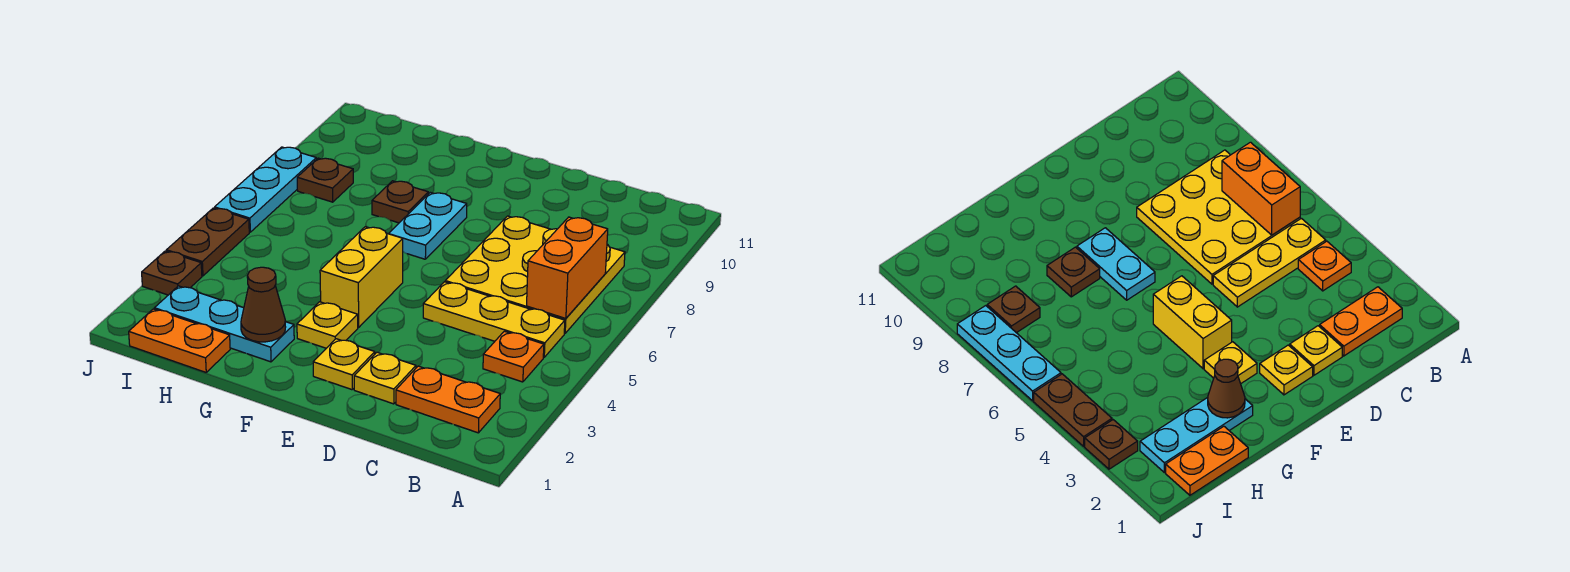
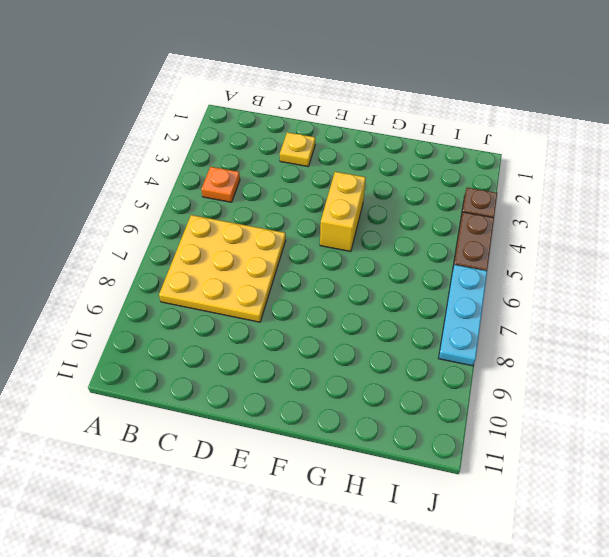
none -> orange plate B2:C2 level 1
none -> yellow plate B5:D5 level 1
none -> yellow plate E2 level 1

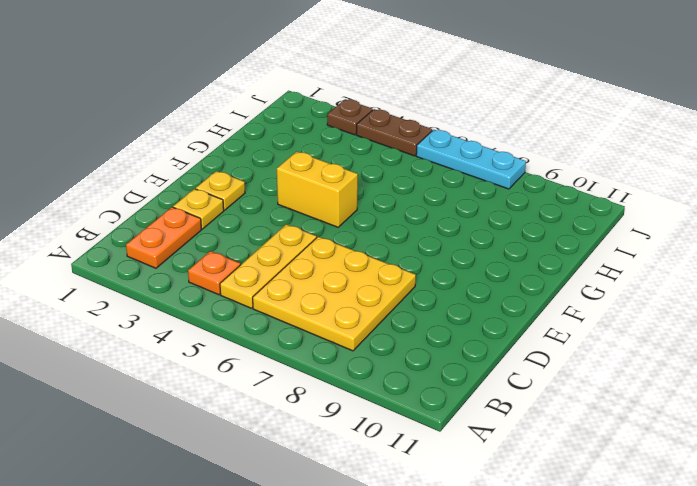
none -> yellow plate F3 level 1
none -> cyan plate F7:F8 level 1
none -> cyan plate G2:I2 level 1

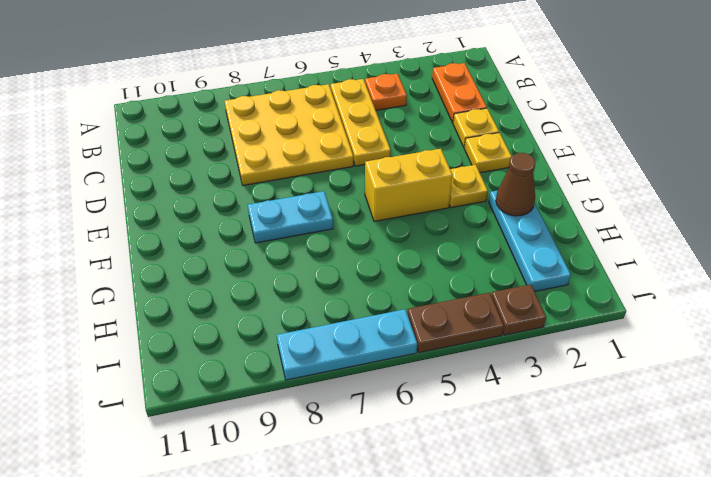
none -> brown plate G8 level 1
none -> orange plate H1:I1 level 1
none -> brown plate I8 level 1

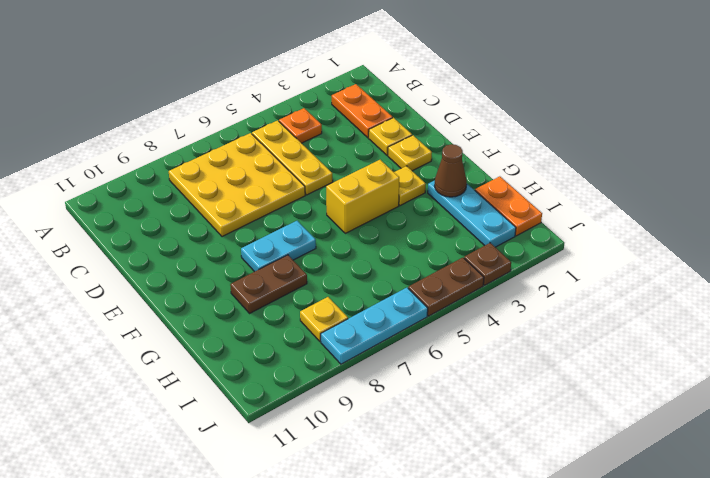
brown plate G8:G9 level 1 -> brown plate G8 level 1
yellow plate I8 level 1 -> brown plate I8 level 1
none -> orange brick B6:B7 level 2

